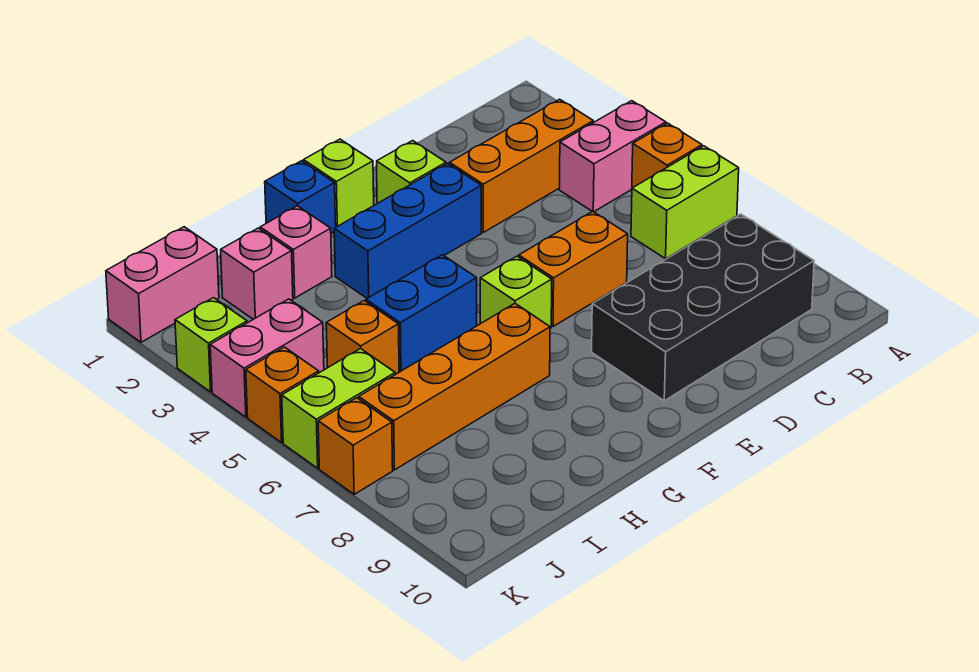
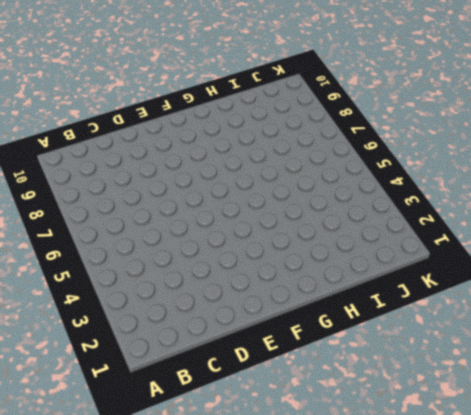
none -> pink brick A4:B4 level 1
none -> orange brick A5 level 1
none -> lime brick A6:B6 level 1

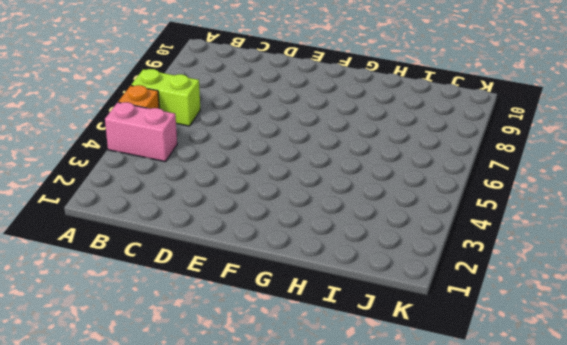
none -> orange brick B3:D3 level 1
none -> black brick B8:E9 level 1
none -> orange brick D6:E6 level 1

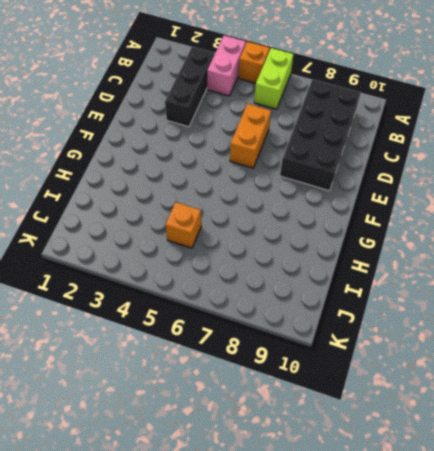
black brick B3:D3 level 1 -> orange brick B3:D3 level 1
none -> lime brick E2 level 1
none -> blue brick E3:G3 level 1
none -> lime brick F1 level 1

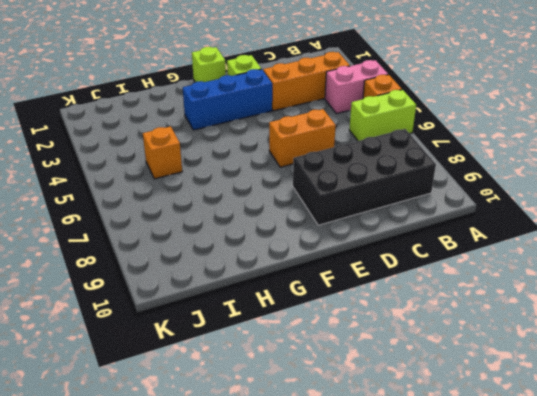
none -> lime brick F6 level 1
none -> blue brick G1 level 1
none -> blue brick G5:H5 level 1

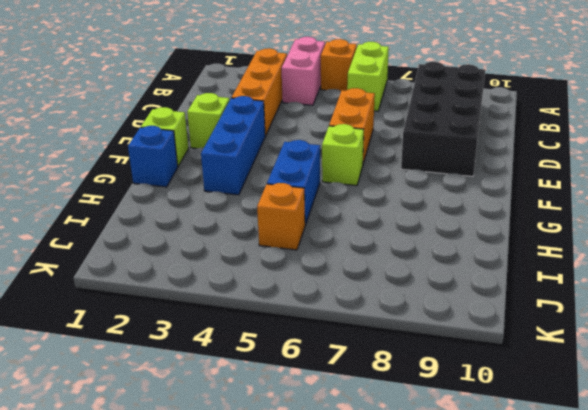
none -> orange brick G7:J7 level 1
none -> pink brick H2 level 1
none -> pink brick I2 level 1

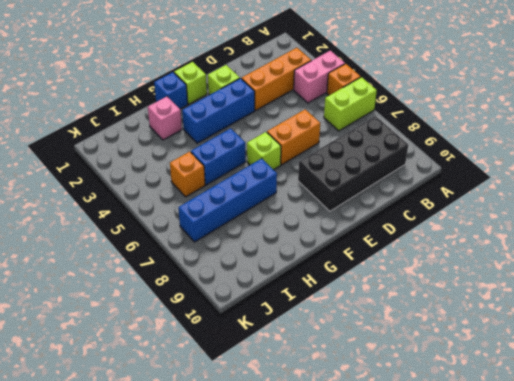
blue brick G7:J7 level 1 -> orange brick G7:J7 level 1
none -> pink brick I2 level 1
none -> pink brick J1:K1 level 1
none -> pink brick J4:K4 level 1

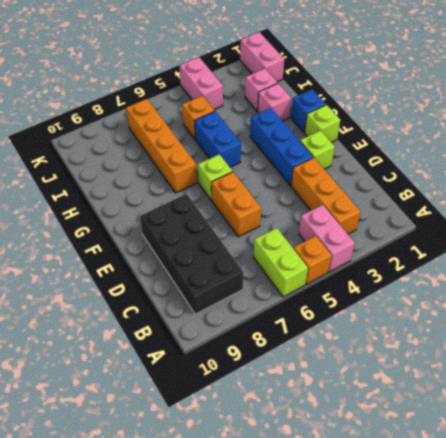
none -> lime brick J6:K6 level 1
none -> lime brick K3 level 1
none -> orange brick K5 level 1

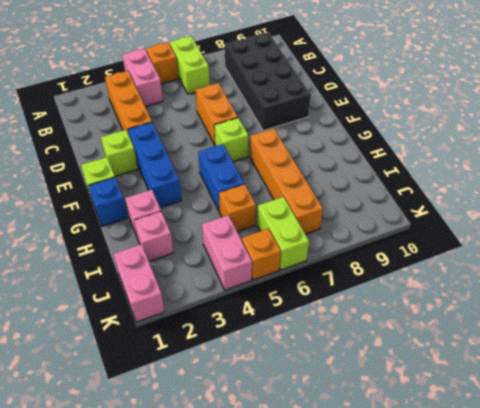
none -> lime brick K3 level 1
none -> orange brick K7 level 1

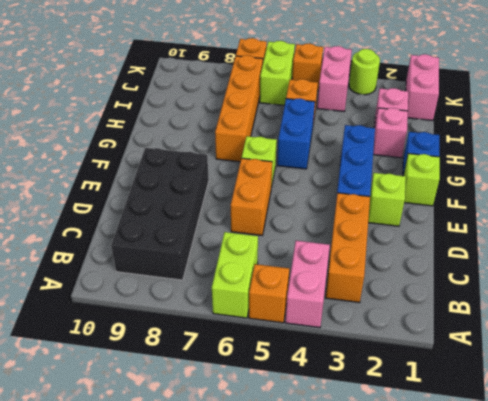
lime round brick K3 level 1 -> lime brick K3 level 1

